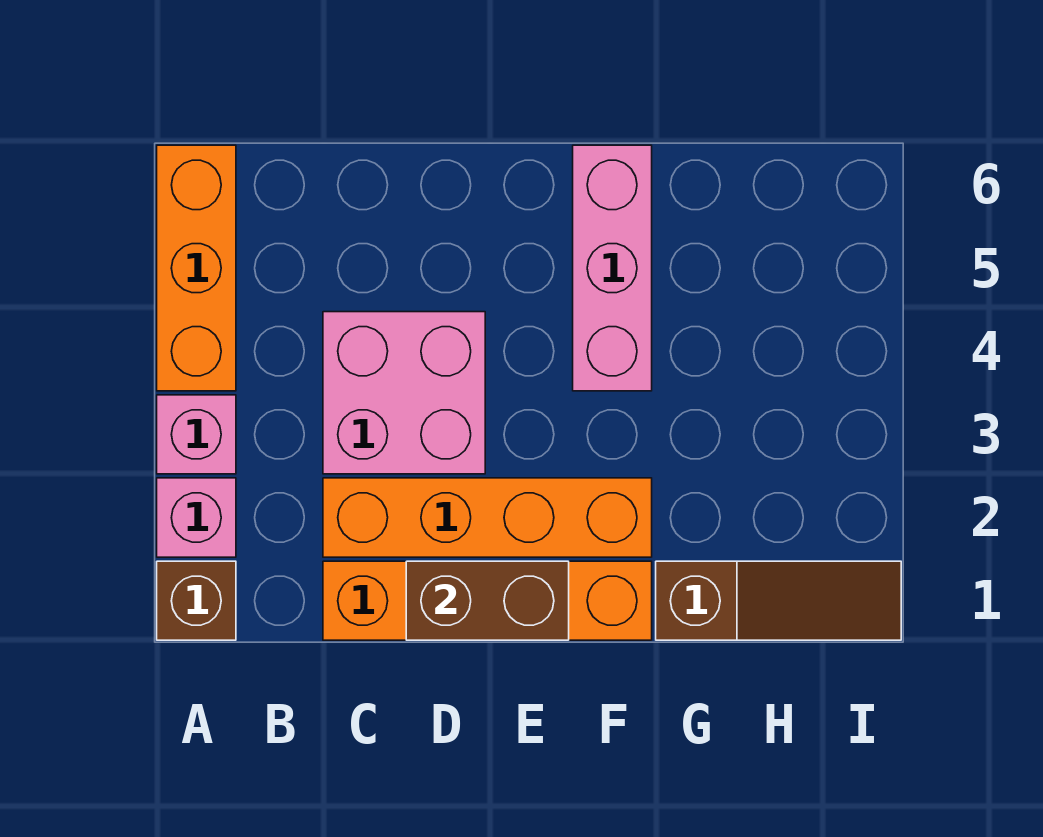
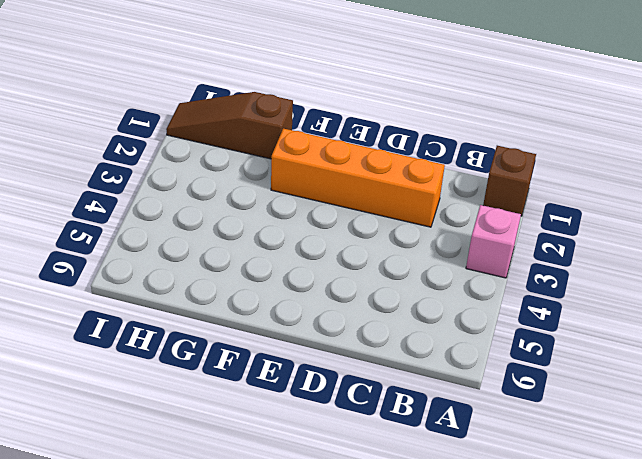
none -> pink brick A2 level 1
none -> orange brick A4:A6 level 1

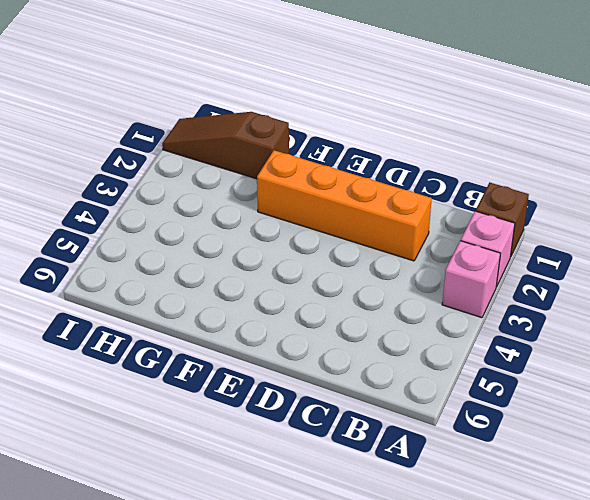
none -> orange brick A4:A6 level 1
none -> orange brick C1:F1 level 1

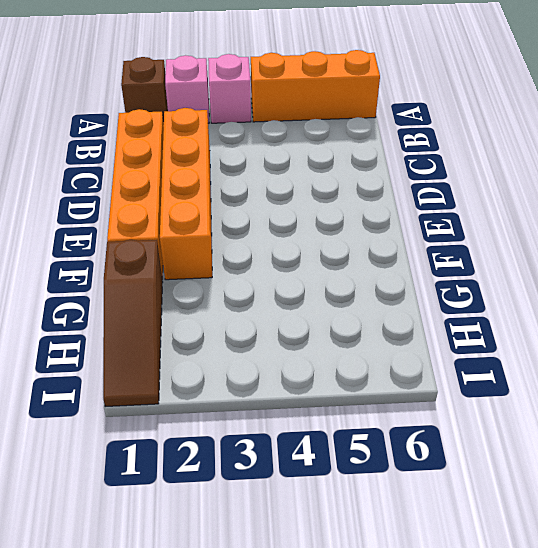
none -> pink brick C3:D4 level 1
none -> pink brick F4:F6 level 1

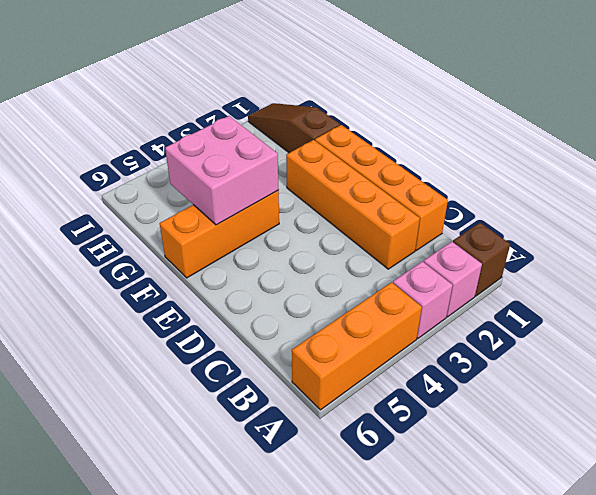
orange brick F4:F6 level 1 -> pink brick F4:F6 level 1
pink brick F4:G5 level 2 -> pink brick C3:D4 level 1
none -> brown brick D1:E1 level 2

